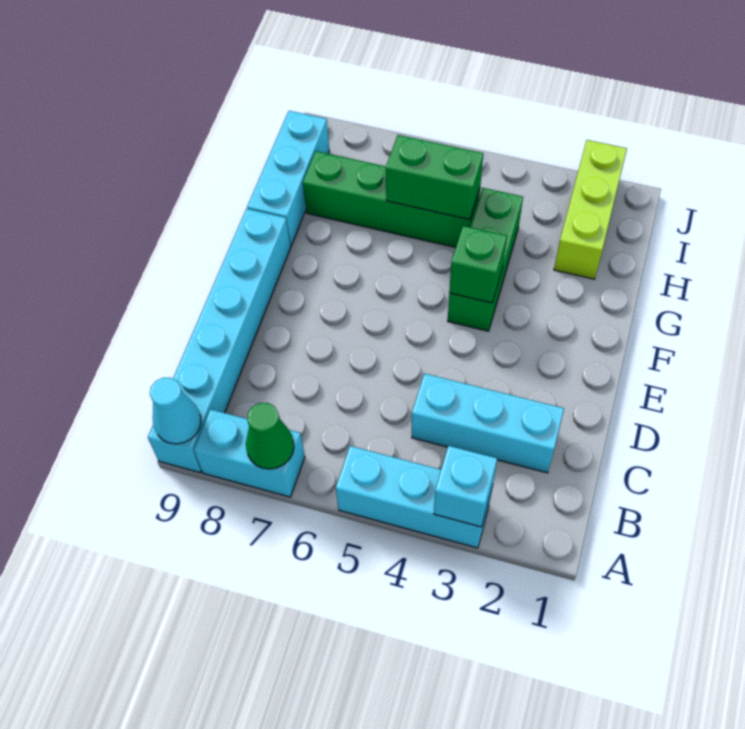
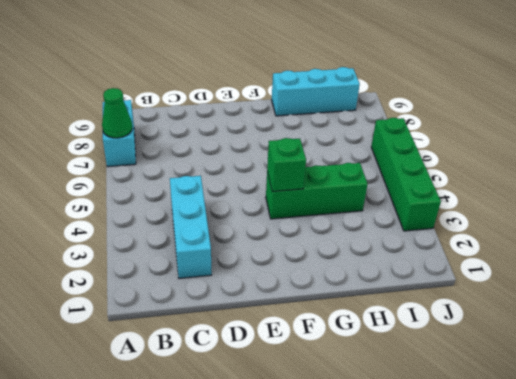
green brick J3:J6 level 1 -> green brick H5:H8 level 1
none -> cyan brick A3:A5 level 1
none -> cyan brick A9:F9 level 1
none -> lime brick H2:J2 level 1

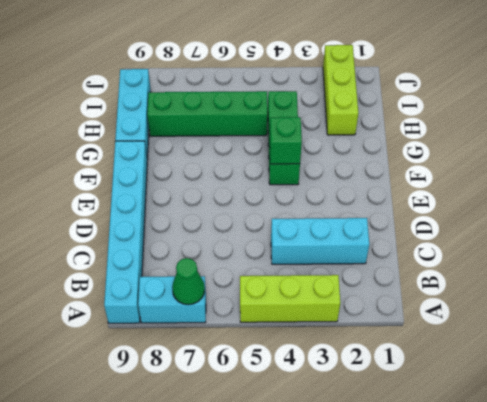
lime brick A3:A5 level 1 -> cyan brick A3:A5 level 1
none -> cyan brick A3 level 2
none -> cyan cone A9 level 2
none -> green brick H5:H6 level 2

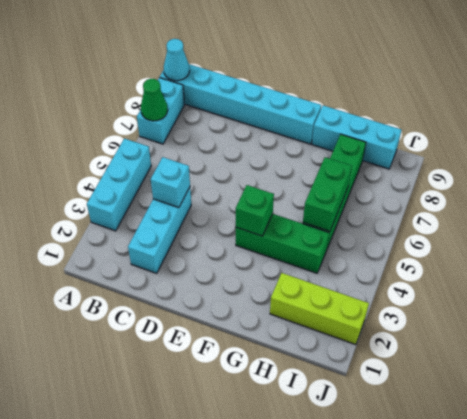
cyan brick C4 level 2 -> cyan brick A3 level 2

